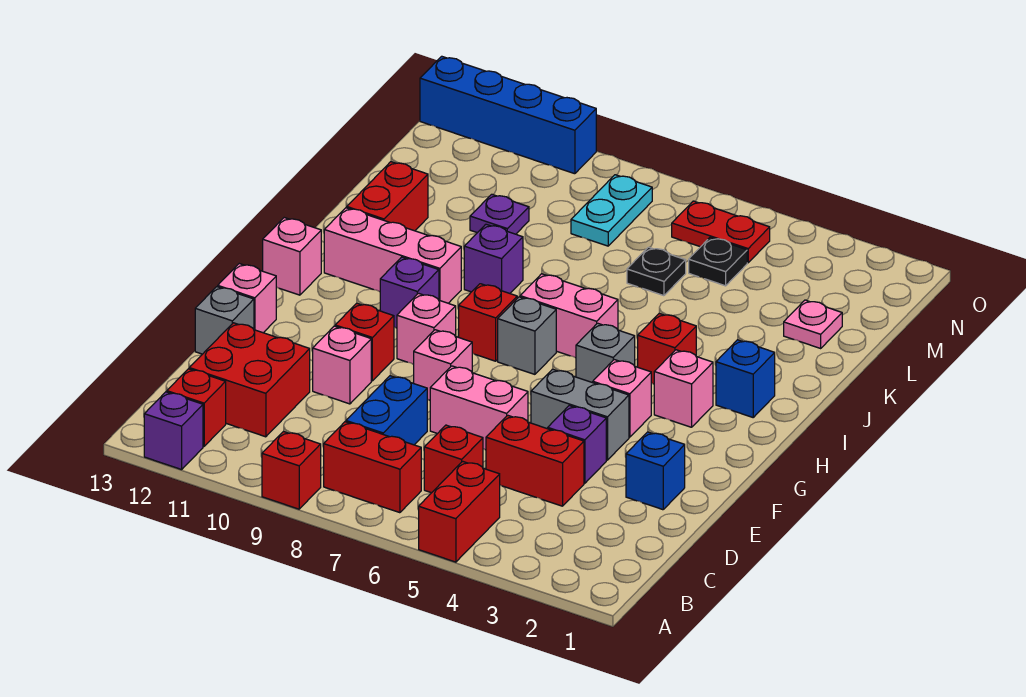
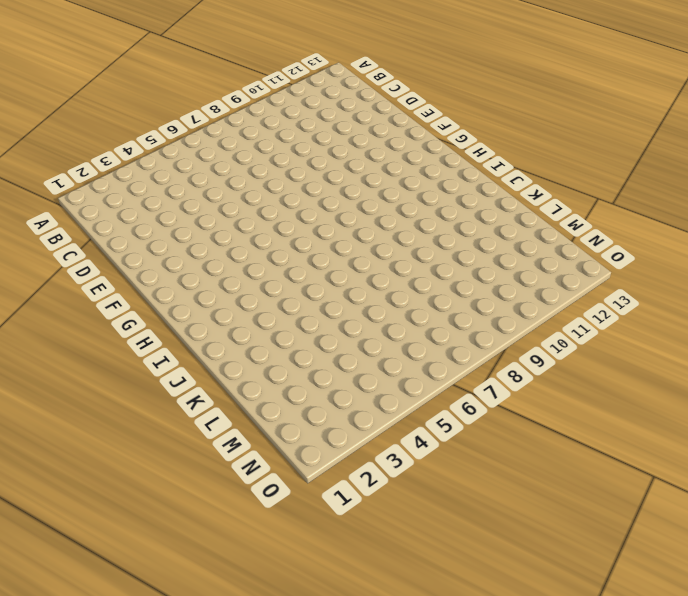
none -> red brick A5:B5 level 1
none -> red brick A9 level 1
none -> purple brick A12 level 1
none -> red brick B7:B8 level 1

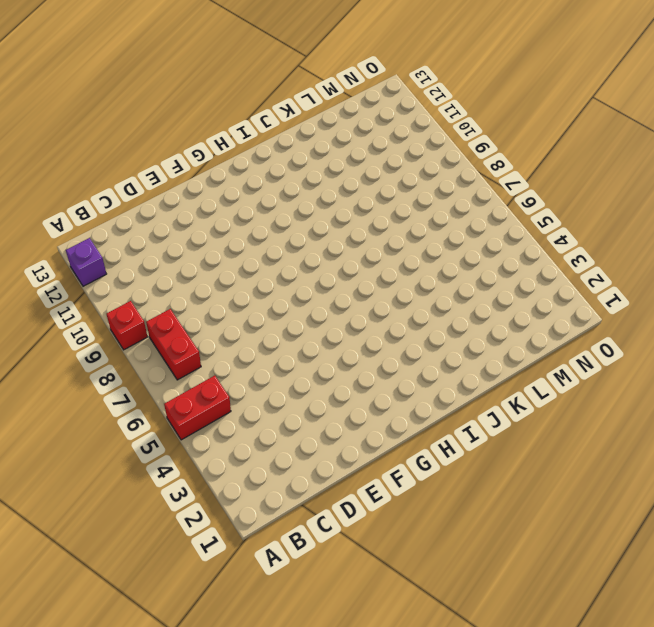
none -> red brick B12 level 1
none -> red brick C6 level 1
none -> blue brick C8:D8 level 1
none -> red brick C11:D12 level 1

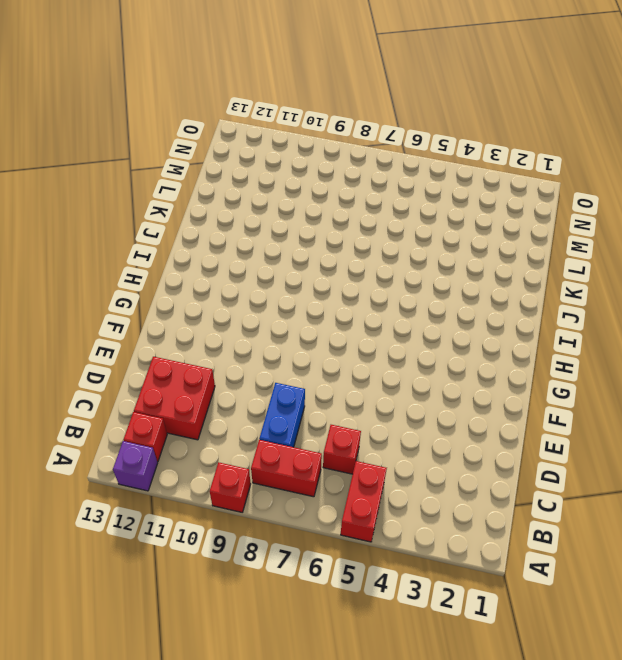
none -> red brick D4:D5 level 1
none -> blue brick E2 level 1
none -> purple brick E4 level 1
none -> pink brick E6:E7 level 1

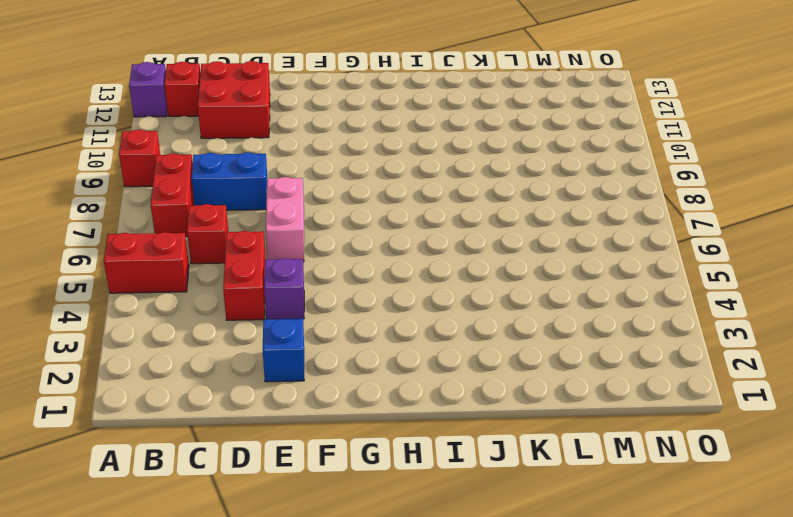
none -> pink brick E10 level 1
none -> grey brick E13 level 1
none -> grey brick F4:F5 level 1
none -> pink brick F8 level 1

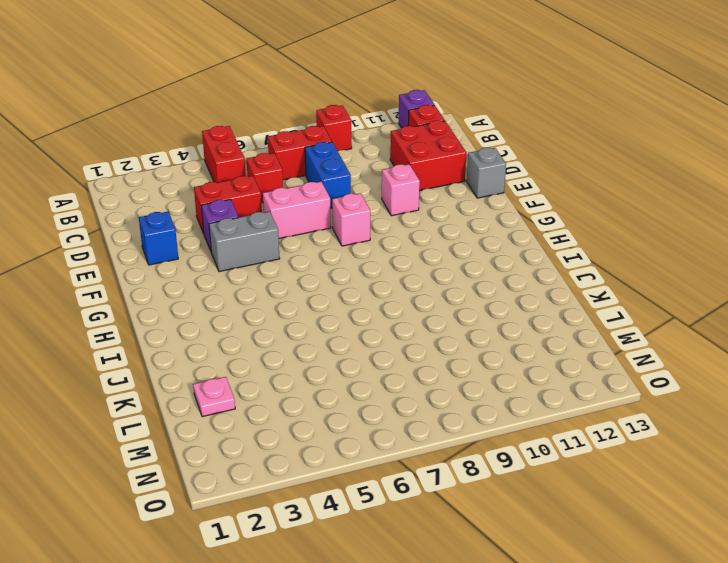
none -> red brick F10 level 1
none -> pink brick F13 level 1
none -> pink brick G4 level 1
none -> pink brick G9 level 1

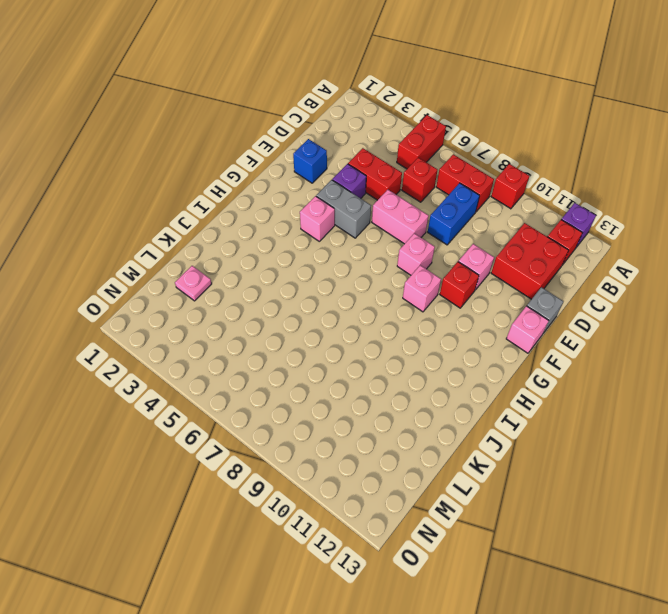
none -> pink brick H3 level 1
none -> grey brick H5 level 1
none -> grey brick H7 level 1
none -> red brick H8 level 1

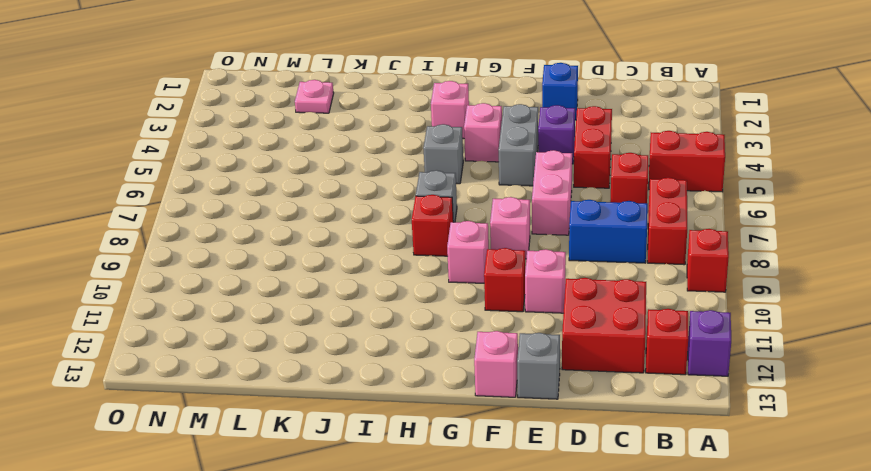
none -> purple brick H10 level 1
none -> pink brick H13 level 1
none -> blue brick I2 level 1
none -> red brick I4 level 1

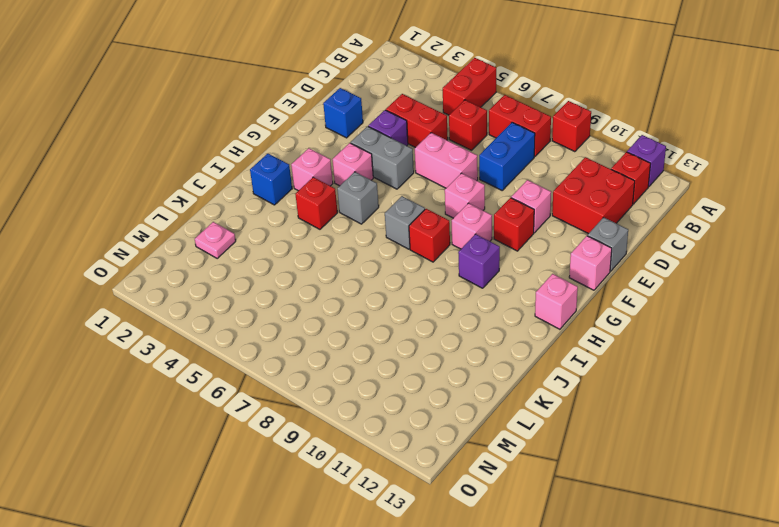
none -> pink brick I6:I7 level 1
none -> pink brick I10:I12 level 1
none -> purple brick J9 level 1
none -> red brick J12:K12 level 1

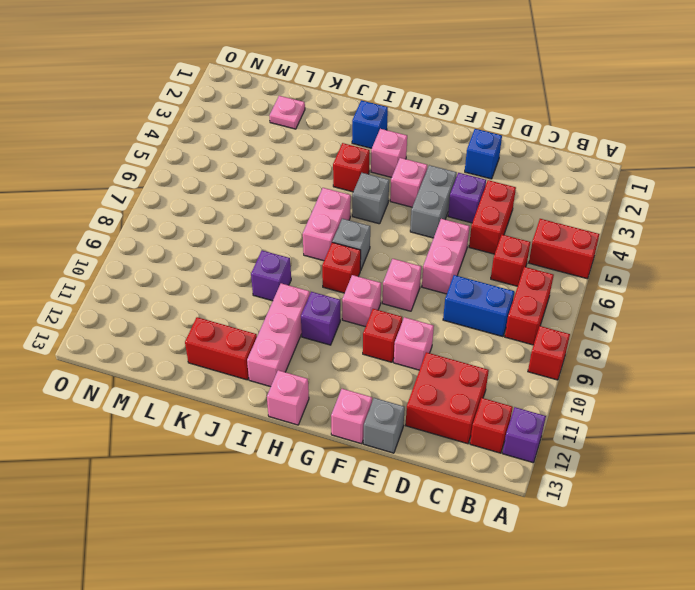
none -> black plate L6 level 1
none -> purple plate L10 level 1
none -> black plate M5 level 1
none -> cyan plate M8:N8 level 1

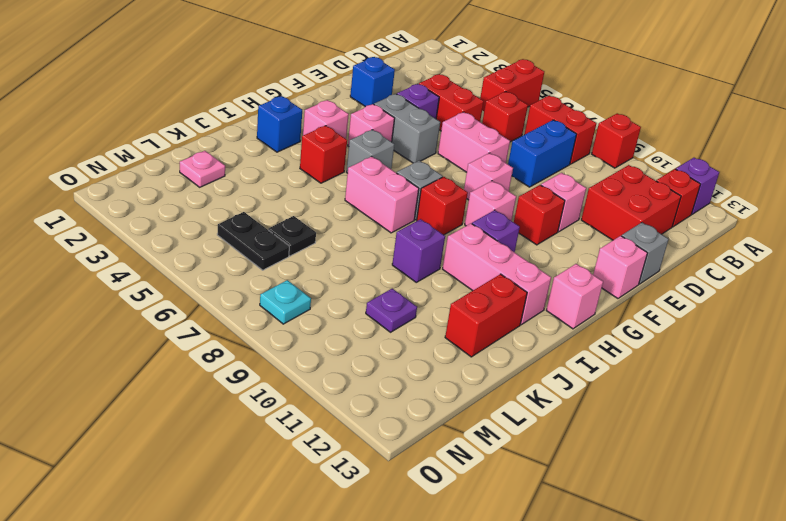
black plate M5:M6 level 1 -> black plate M5 level 1
cyan plate N8 level 1 -> cyan plate M8:N8 level 1
none -> red plate N5:N6 level 1
none -> blue brick O10:O13 level 1

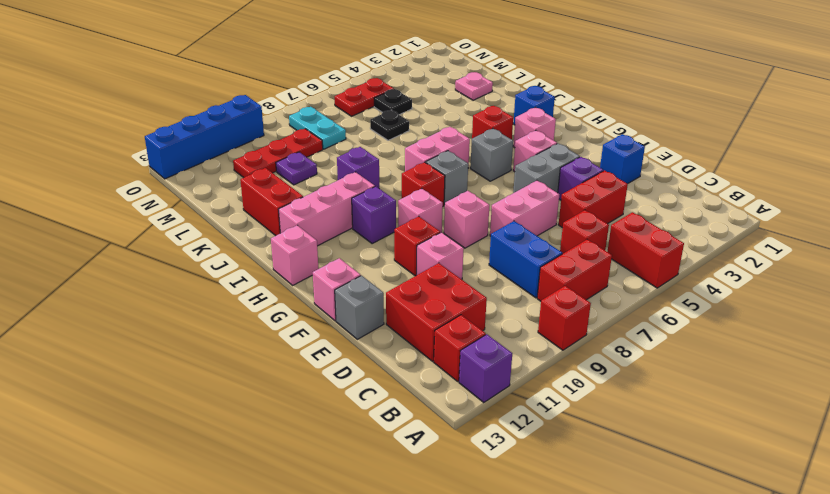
red plate M9:M11 level 1 -> none

